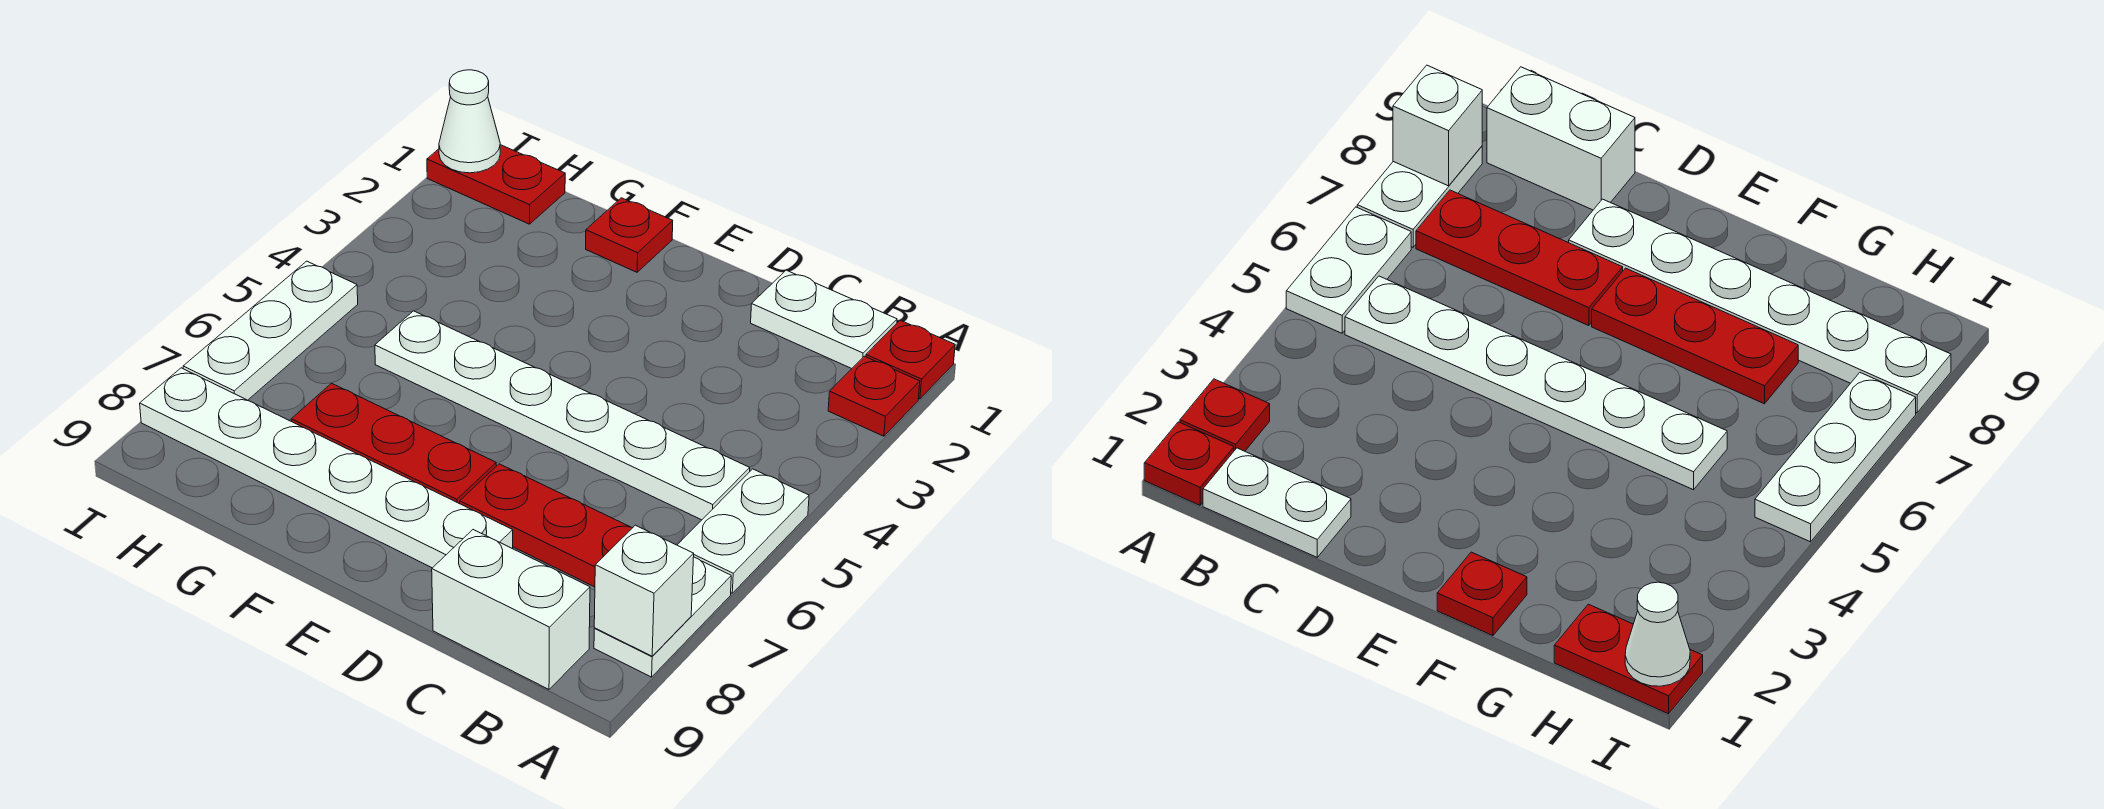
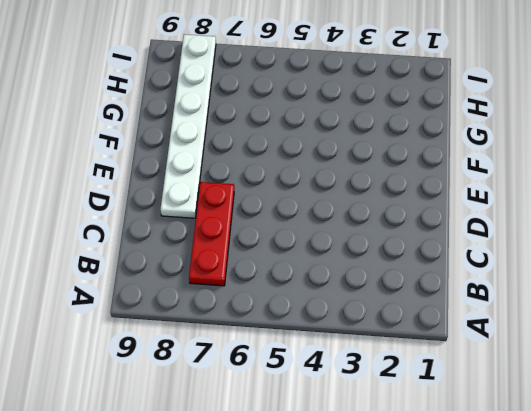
none -> red plate A1 level 1
none -> red plate A2 level 1
none -> white plate A5:A6 level 1

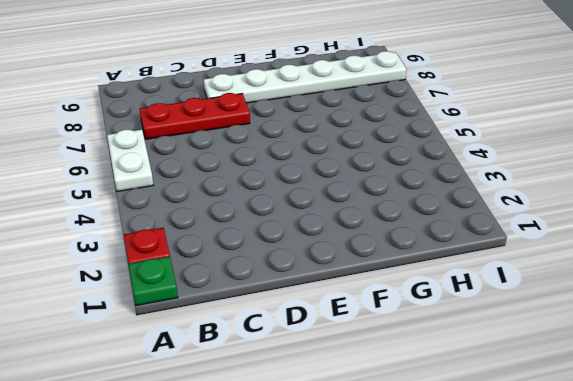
green plate A1 level 1 -> red plate A1 level 1
none -> white plate A7:A8 level 1
none -> white plate B1:C1 level 1
none -> white plate B5:G5 level 1

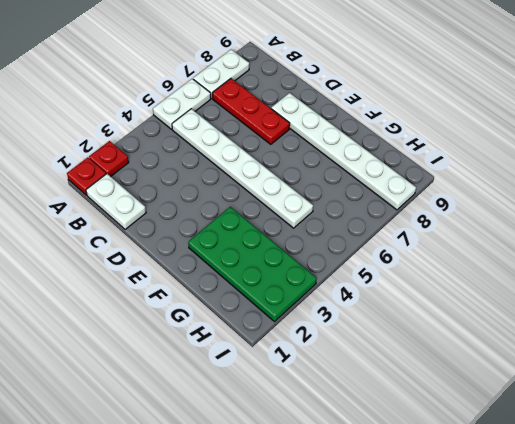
green plate F2:I3 level 1 -> none
none -> white brick B9:C9 level 1
none -> red plate E7:G7 level 1
none -> red plate F1 level 1

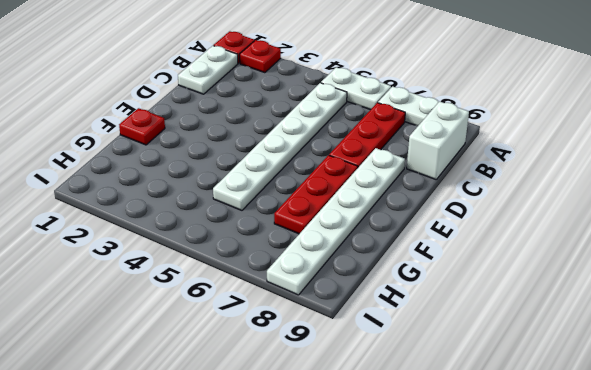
none -> red plate H1:I1 level 1
none -> white plate I5:I7 level 1
none -> white brick A8 level 2

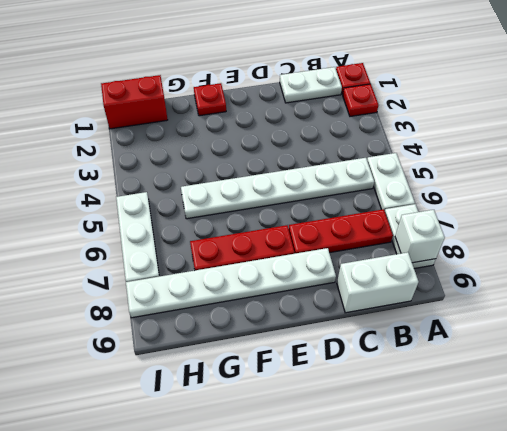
red brick H1:I1 level 1 -> red plate H1:I1 level 1
none -> white cone I1 level 2

